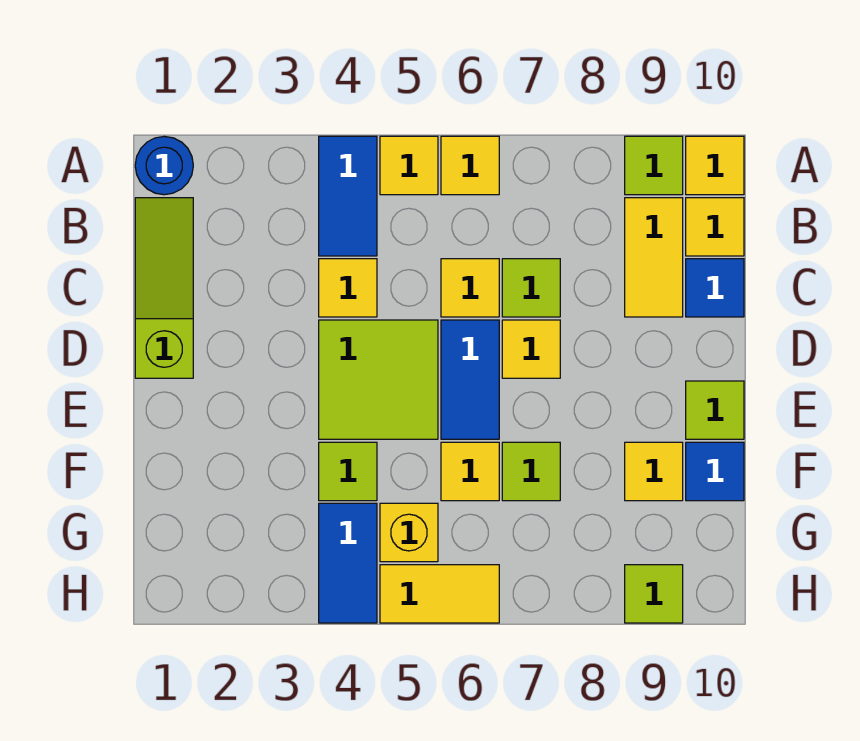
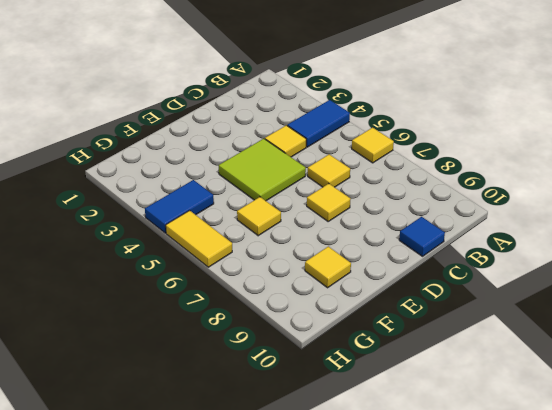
none -> blue round brick A1 level 1
none -> yellow tile A5 level 1
none -> lime tile A9 level 1

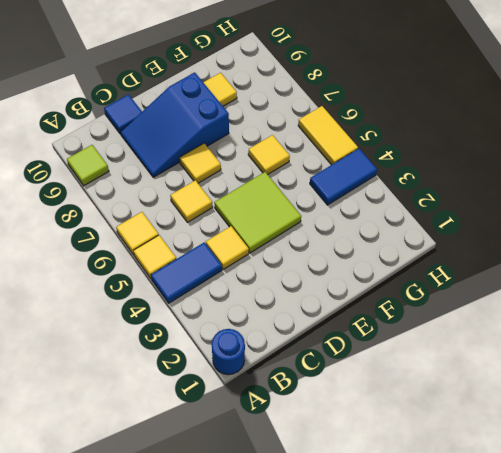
blue slope C8:E9 level 1 top E -> yellow tile B9:C9 level 1
none -> yellow tile A10 level 1
none -> lime slope B1:D1 level 1 top D
none -> yellow tile B10 level 1

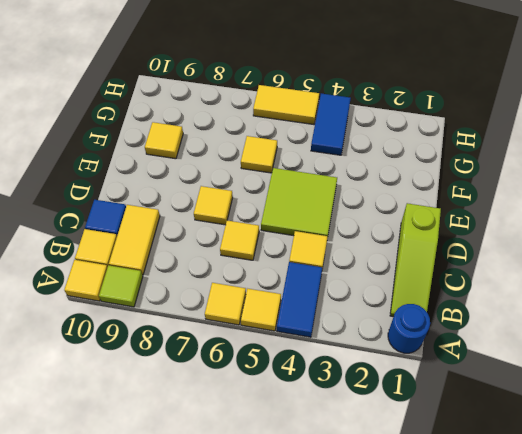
none -> lime tile C7 level 1
none -> blue tile D6:E6 level 1
none -> lime tile E10 level 1

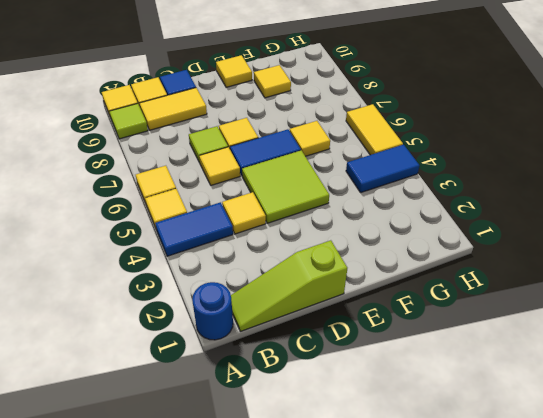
yellow tile E10 level 1 -> lime tile E10 level 1
none -> lime tile F4 level 1
none -> lime tile F7 level 1
none -> blue tile F10 level 1

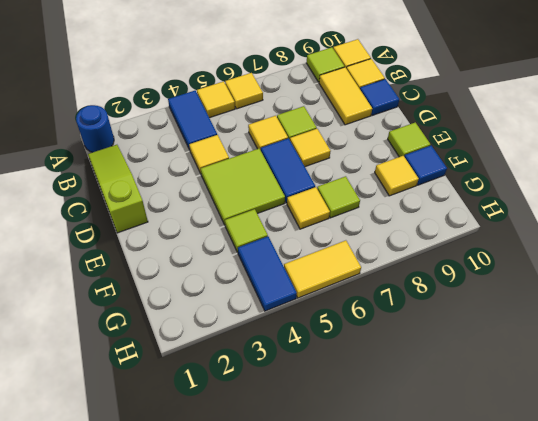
none -> yellow brick G5 level 1
none -> lime tile H9 level 1

